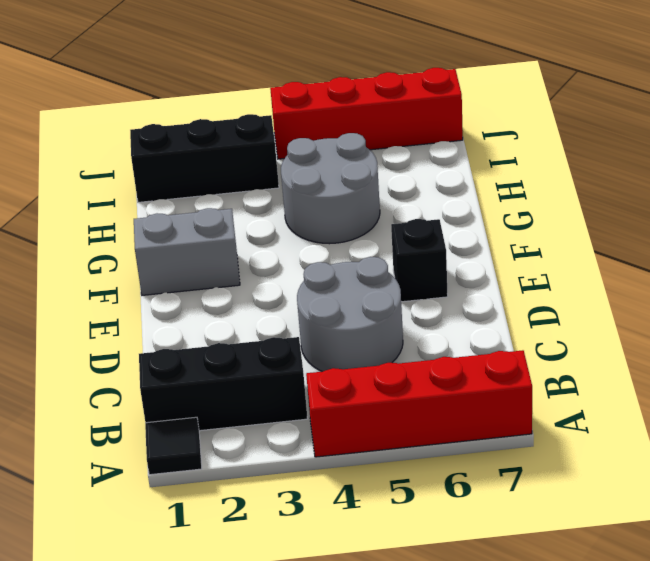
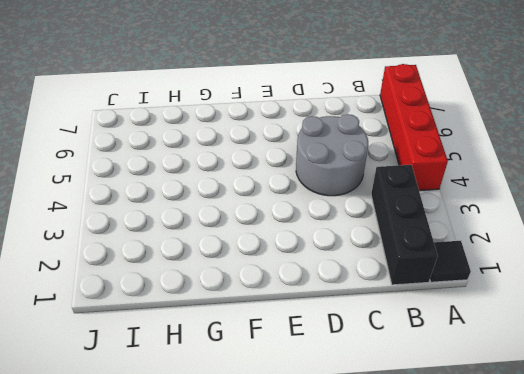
none -> black brick E6 level 1
none -> grey brick F1:F2 level 1

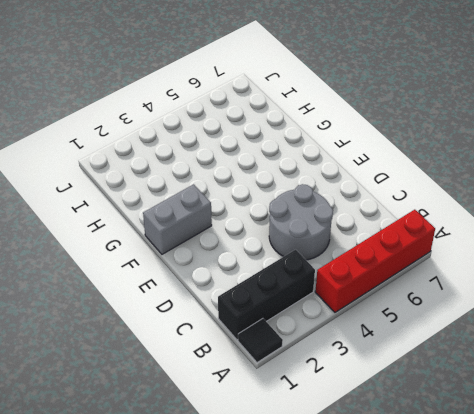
none -> black brick E6 level 1
none -> grey round brick G4:H5 level 1

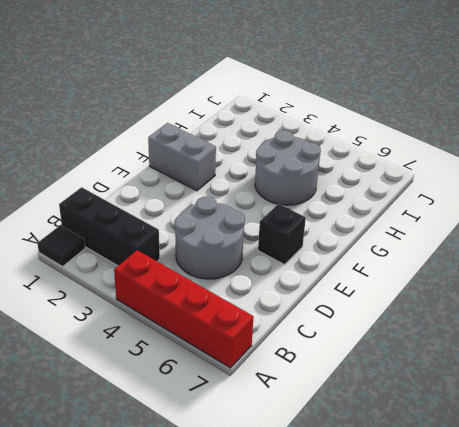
none -> black brick I1:I3 level 1
none -> red brick J4:J7 level 1

